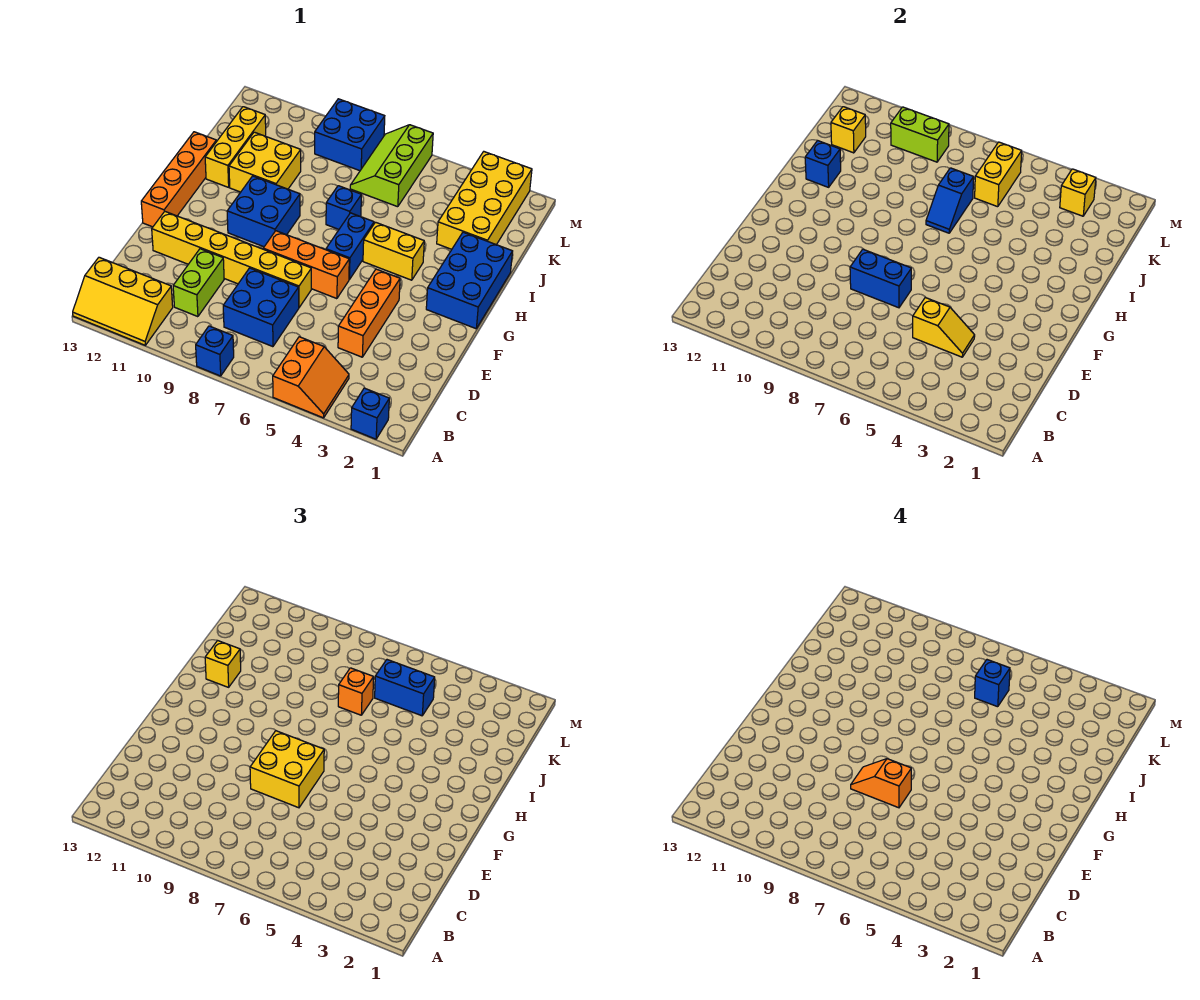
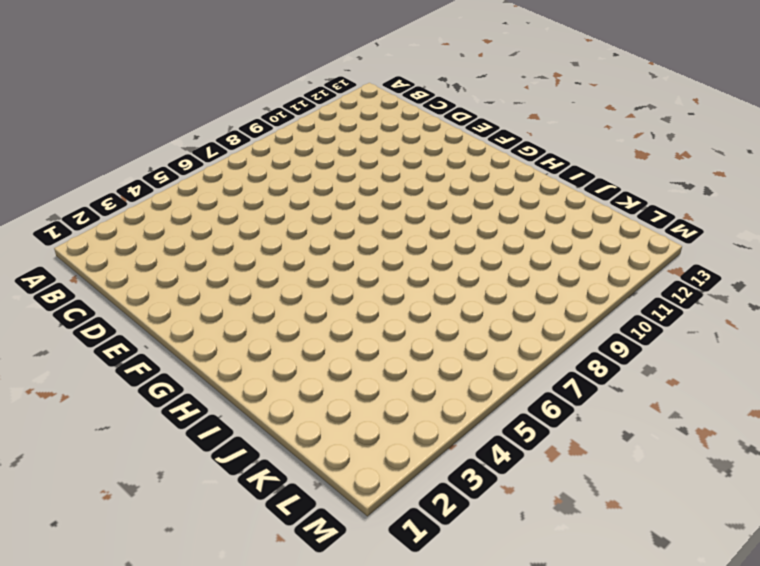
none -> blue brick A2 level 1
none -> orange slope A4:B5 level 1 top 5
none -> blue brick A8 level 1
none -> yellow slope A11:B13 level 1 top B

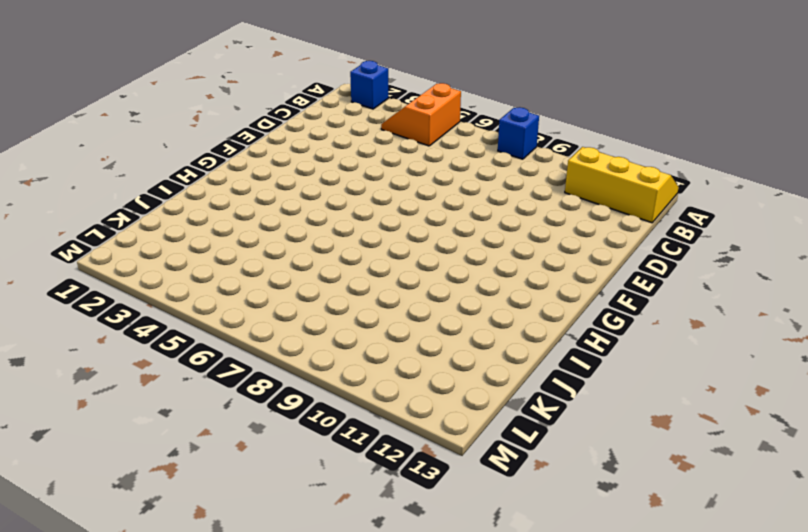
none -> blue brick C7:D8 level 1
none -> lime brick C10:D10 level 1
none -> orange brick D4:F4 level 1
none -> yellow brick E7:E12 level 1

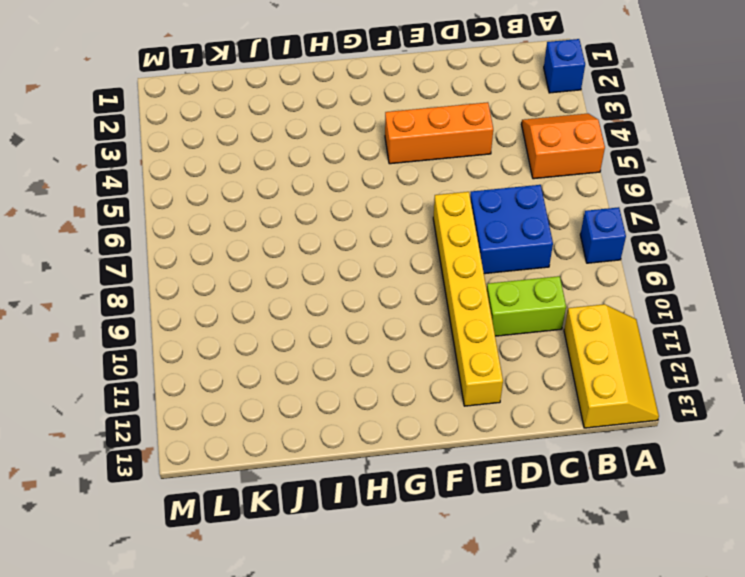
none -> orange brick F6:F8 level 1
none -> orange brick F13:I13 level 1
none -> blue brick G1:I2 level 1
none -> blue brick G6:H6 level 1

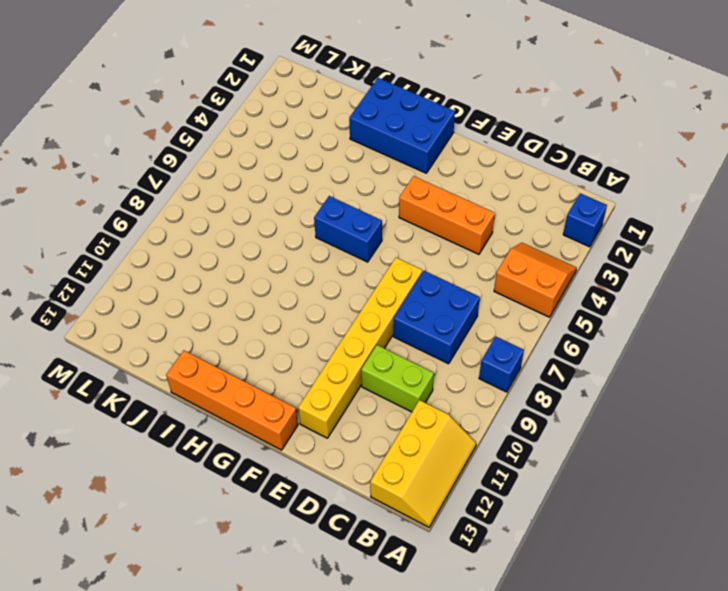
none -> orange brick F6:F8 level 1
none -> blue brick G9:H10 level 1
none -> yellow brick H4:H5 level 1
none -> blue brick I7 level 1

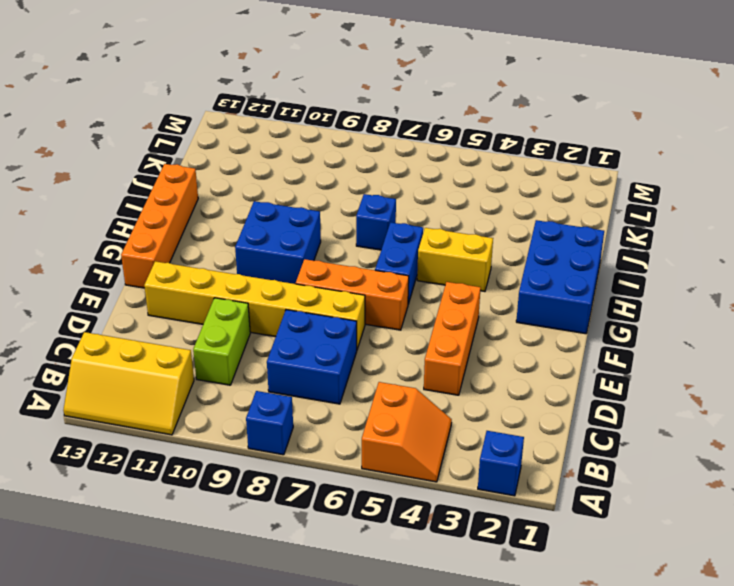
none -> yellow brick I10:J11 level 1
none -> yellow brick I12:K12 level 1
none -> yellow brick J2:M3 level 1
none -> lime slope K6:M7 level 1 top 6

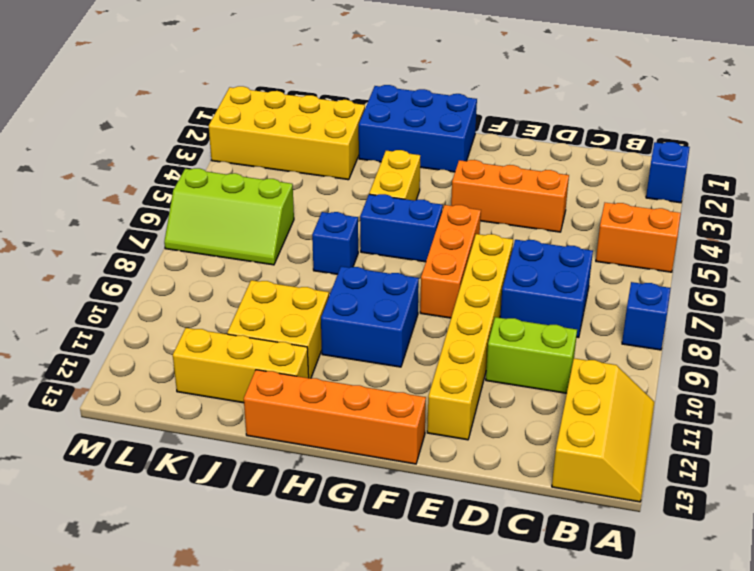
none -> blue brick L8:M9 level 1
none -> yellow slope D4:D5 level 2 top 5
none -> blue brick E7:E8 level 2
none -> blue slope I7:J7 level 2 top J

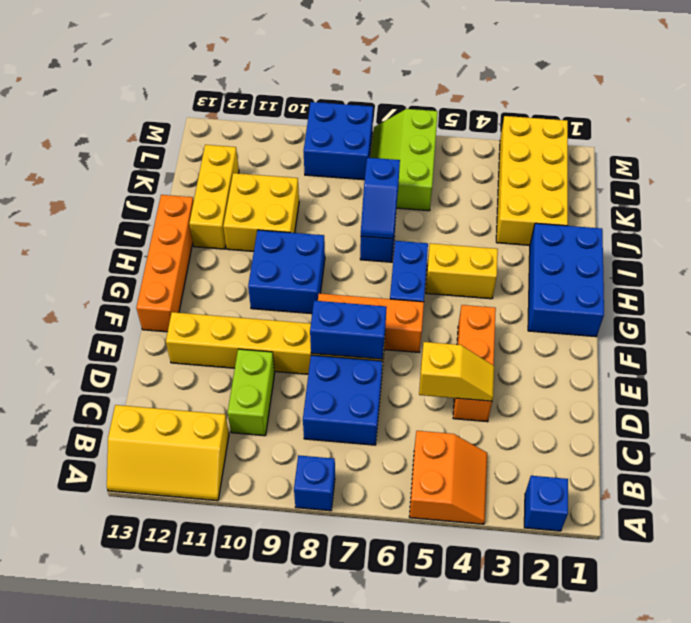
none -> blue brick I12 level 2
none -> yellow brick K6:L6 level 2
none -> yellow brick K12 level 2
none -> yellow brick L3 level 2

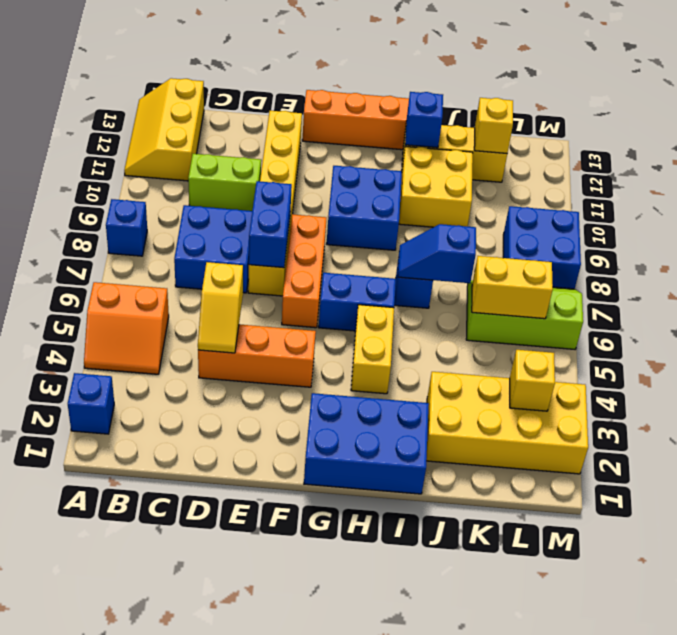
none -> lime brick L9:L10 level 2
none -> yellow brick E7:F8 level 3
none -> yellow brick I12 level 3
none -> orange brick J7 level 3

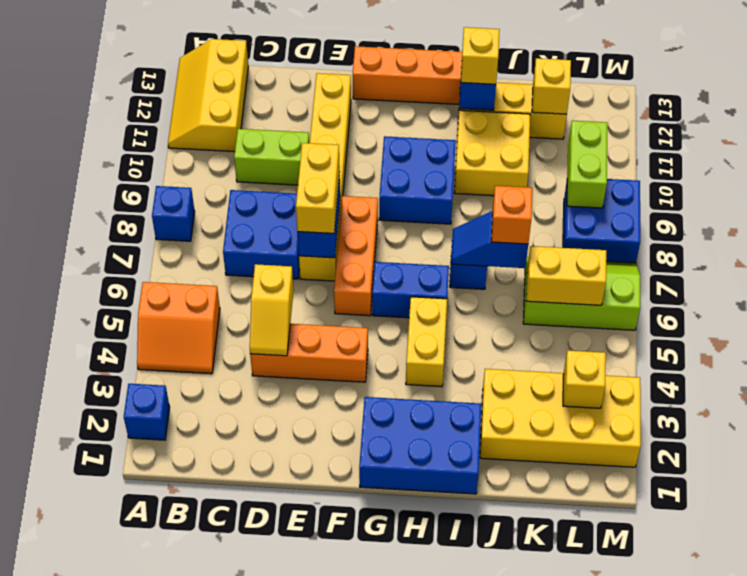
yellow brick E7:E8 level 3 -> yellow brick E7:F8 level 3
none -> blue brick K5:K6 level 3
none -> orange slope E7:E8 level 4 top 7
none -> blue brick K6 level 4

